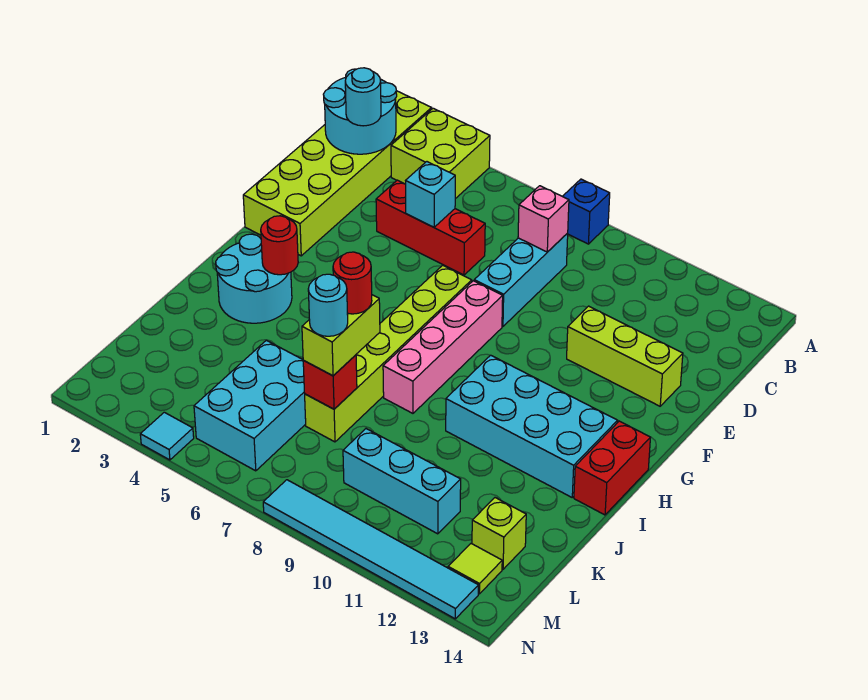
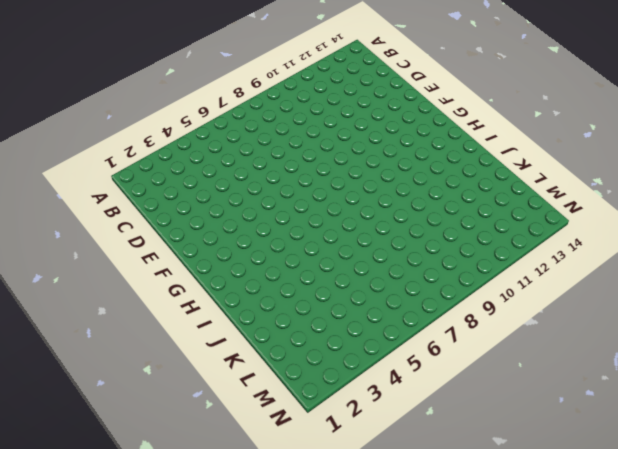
none -> lime brick A1:F2 level 1
none -> lime brick A3:B4 level 1
none -> blue brick A8 level 1

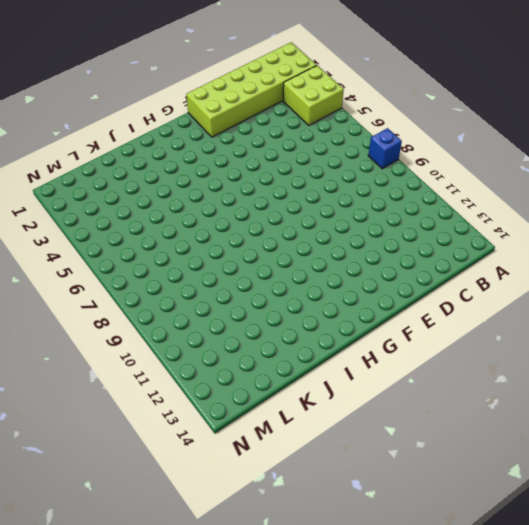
none -> cyan brick C8:E8 level 1
none -> red brick D4:D6 level 1
none -> lime brick E11:E13 level 1

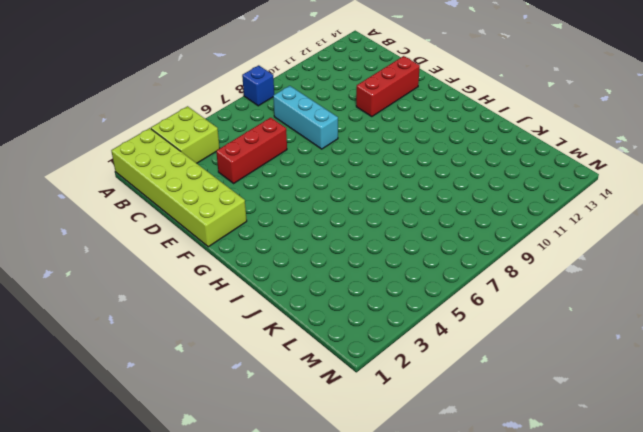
red brick E11:E13 level 1 -> lime brick E11:E13 level 1
none -> lime brick F7:K7 level 1
none -> pink brick F8:I8 level 1
none -> cyan round brick H2:I3 level 1

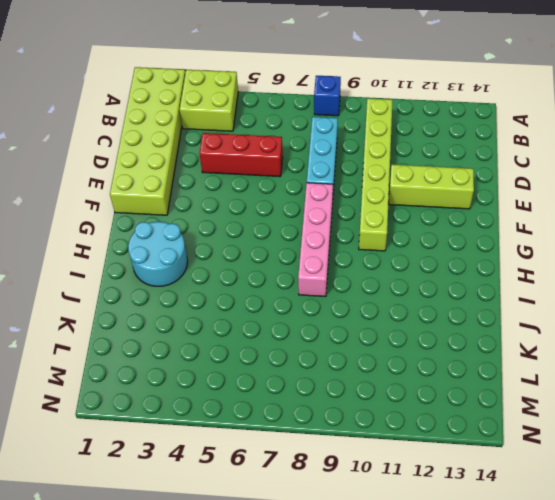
lime brick B10:G10 level 1 -> lime brick F7:K7 level 1
none -> cyan brick H10:I13 level 1
none -> red brick H14:I14 level 1
none -> cyan brick K5:M6 level 1

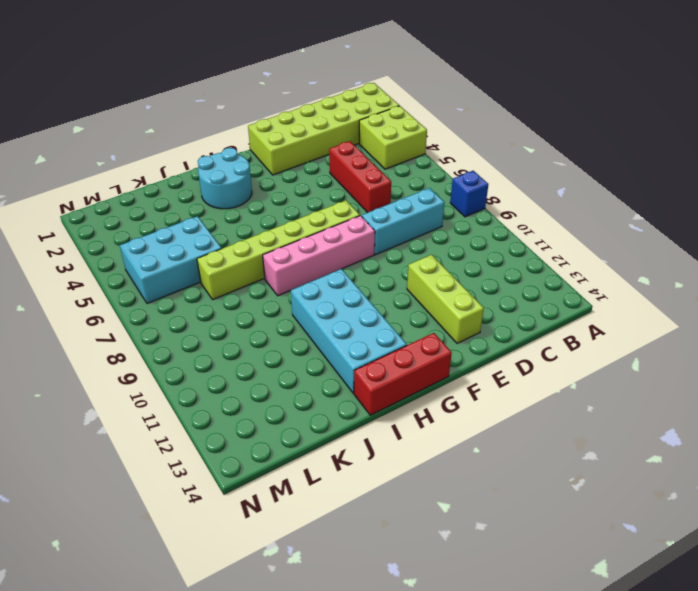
red brick G14:I14 level 1 -> red brick H14:I14 level 1
none -> cyan brick L9:L11 level 1
none -> lime brick L13 level 1
none -> lime tile M13 level 1

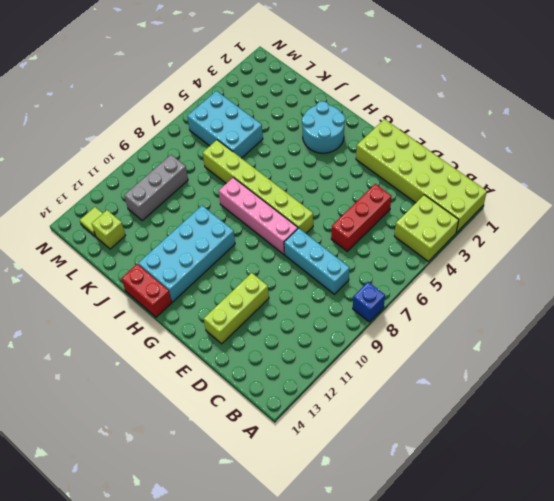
grey brick L9:L11 level 1 -> cyan brick L9:L11 level 1
none -> cyan tile N4 level 1
none -> cyan tile N8:N13 level 1
none -> cyan round brick B1:C2 level 2

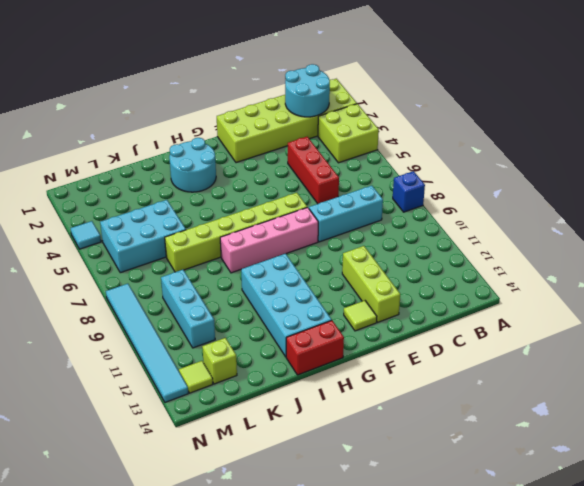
lime tile F13 level 1 -> none
none -> pink brick C8 level 2
none -> cyan brick D5 level 2
none -> red round brick H3 level 2

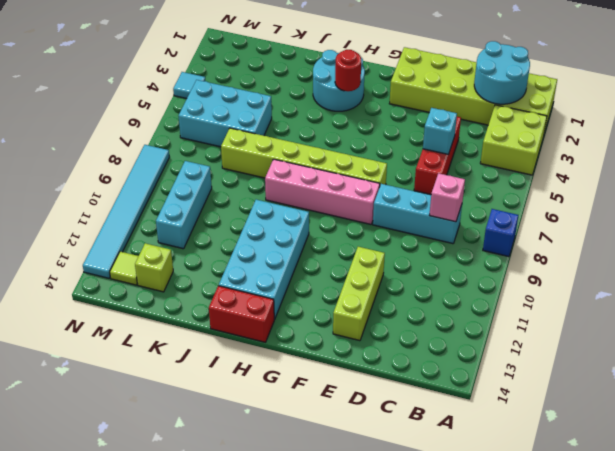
none -> red brick K7 level 2
none -> cyan round brick C2 level 3
none -> lime brick J7:K7 level 3

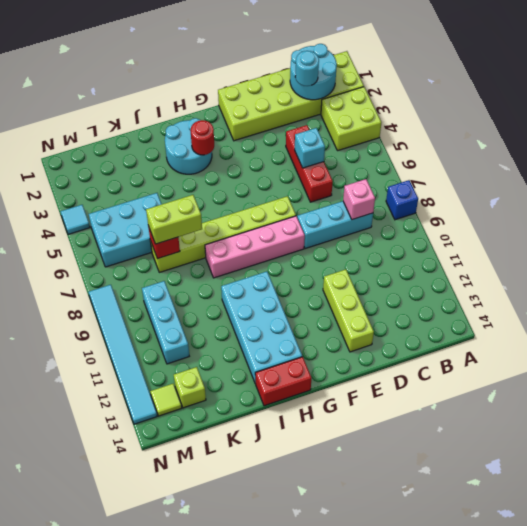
none -> red round brick J7 level 4
none -> cyan round brick K7 level 4

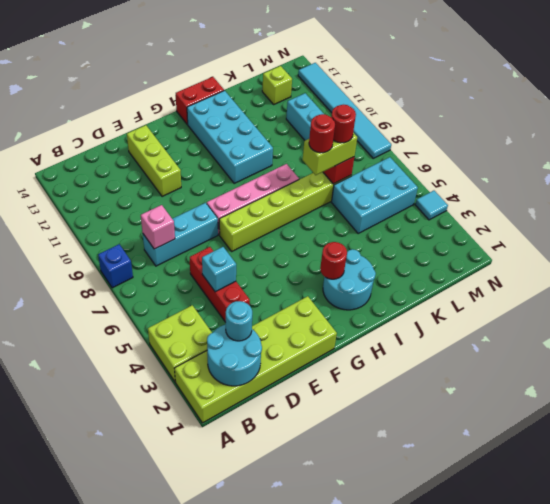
red round brick K7 level 4 -> cyan round brick K7 level 4
none -> lime tile M13 level 1

